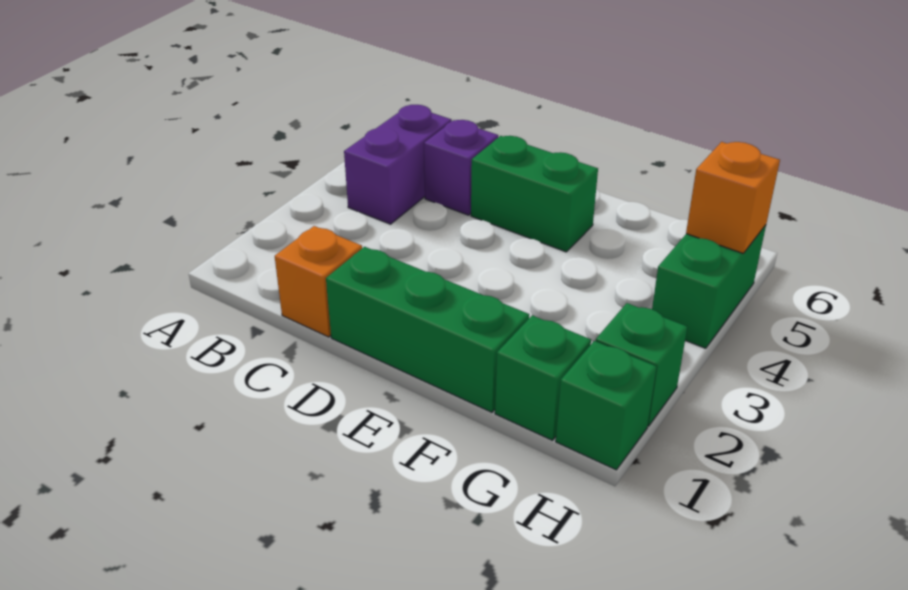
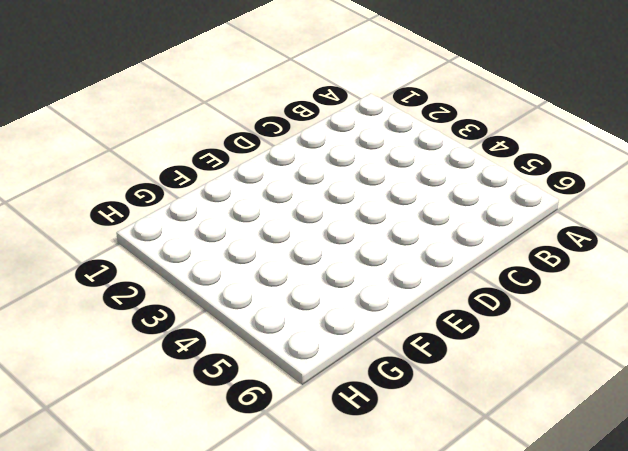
none -> purple brick B4:B5 level 1
none -> orange brick C1 level 1

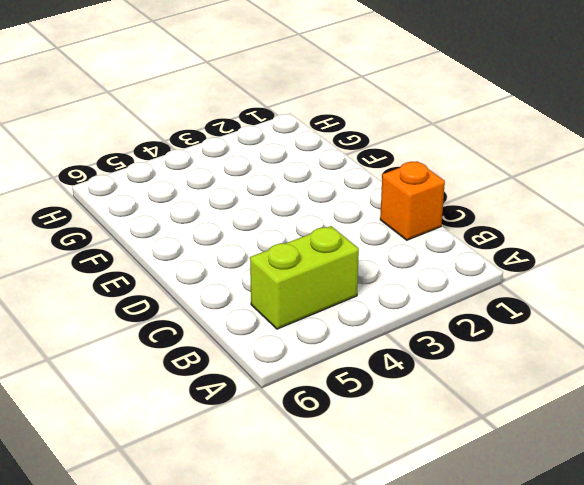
lime brick B4:B5 level 1 -> purple brick B4:B5 level 1
none -> purple brick C5 level 1
none -> green brick D1:F1 level 1

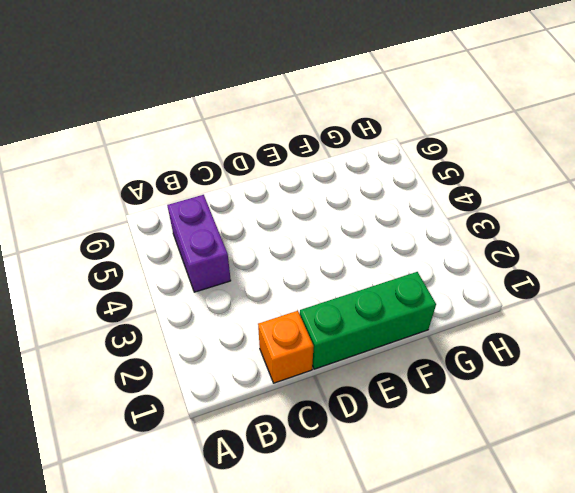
none -> purple brick C5 level 1
none -> green brick D5:E5 level 1

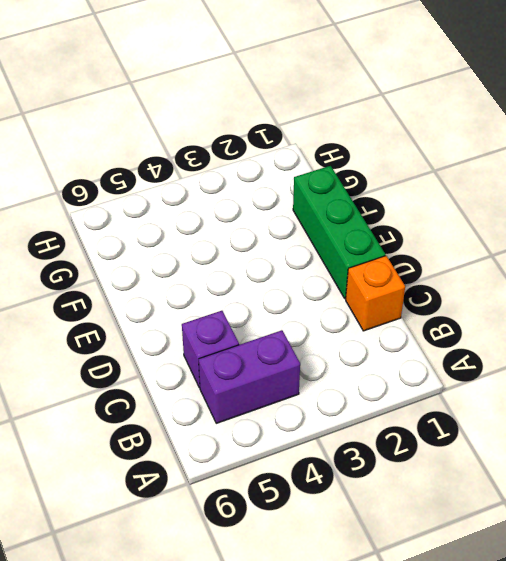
none -> green brick D5:E5 level 1
none -> green brick G1 level 1

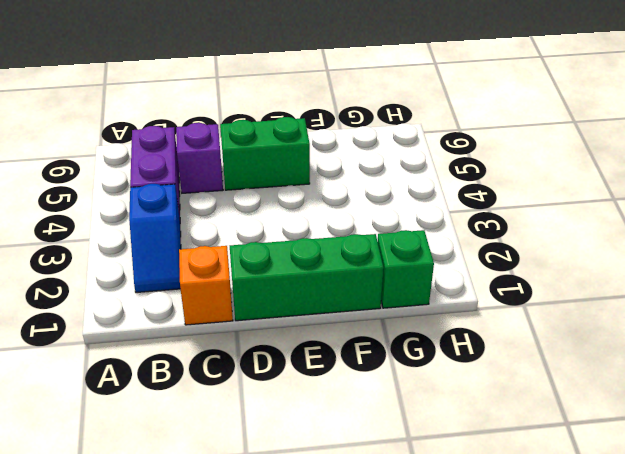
blue slope B2:B3 level 1 top 3 -> none
none -> green brick H1 level 1
none -> green brick H2 level 1

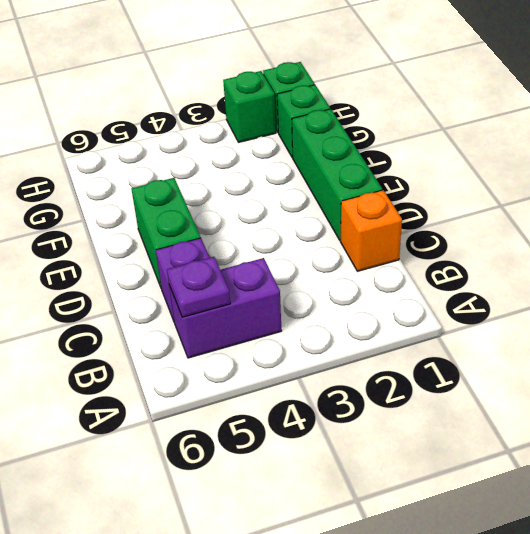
purple plate B5 level 2 -> none
none -> green brick H4:H5 level 1
none -> orange brick H5 level 2

